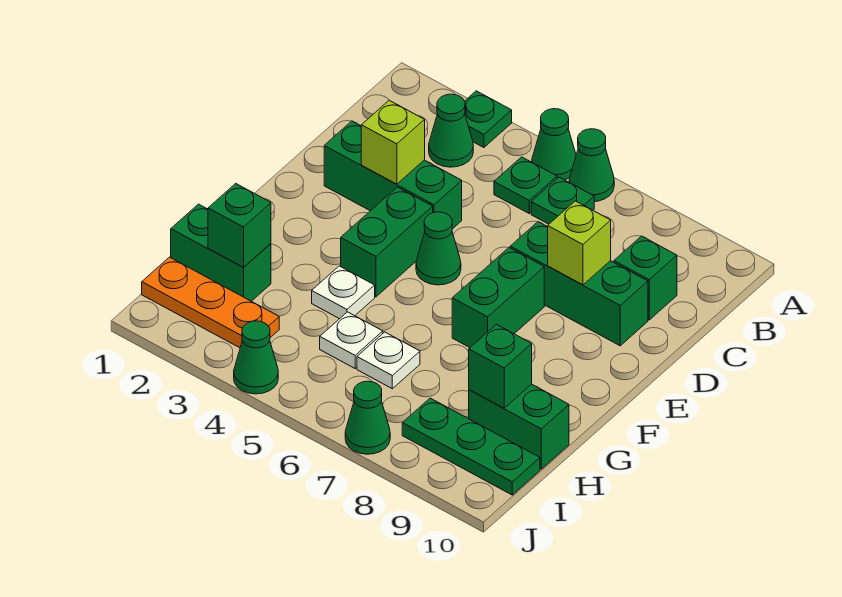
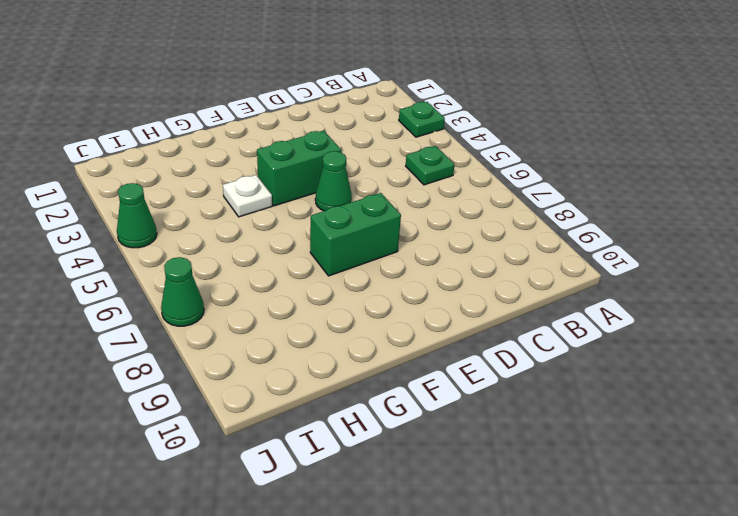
none -> green cone A5 level 1
none -> green cone A6 level 1
none -> green cone B3 level 1

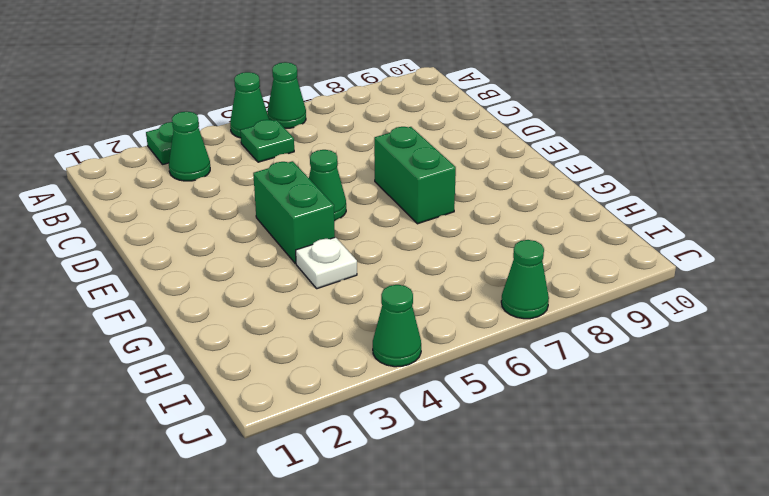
none -> green plate B6 level 1
none -> green brick C9 level 1
none -> green brick D2:D4 level 1

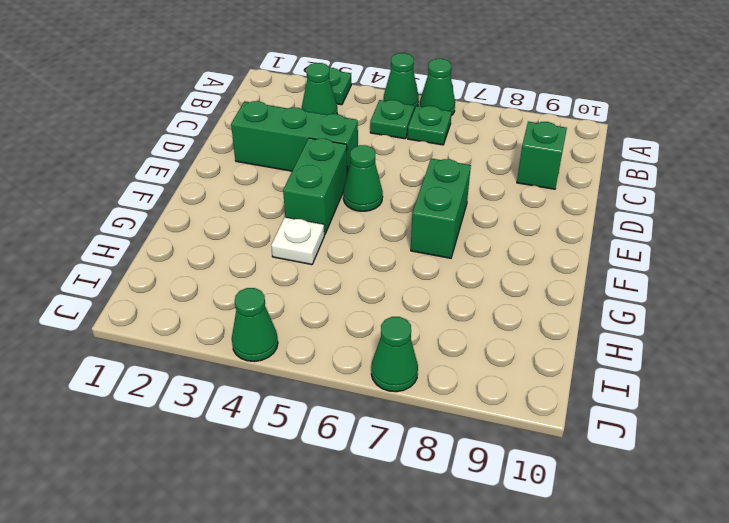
none -> green brick D7:D9 level 1
none -> green brick H1:H2 level 1
none -> white plate H5 level 1

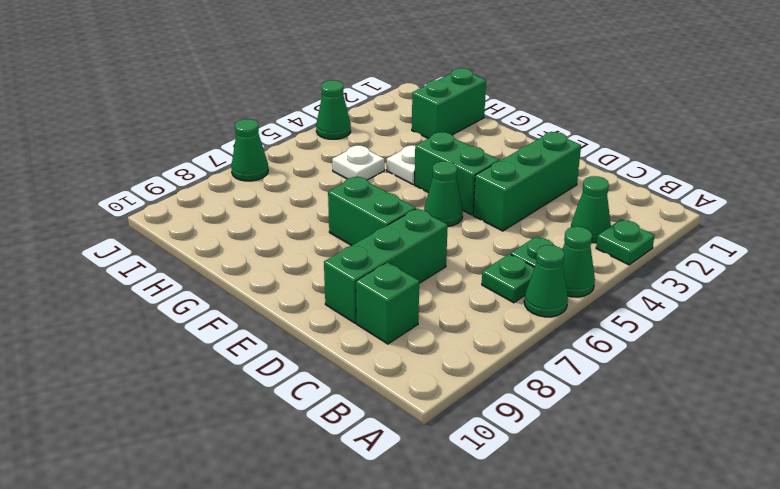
none -> white plate H6 level 1
none -> green brick H9:H10 level 1
none -> orange plate I1:I3 level 1

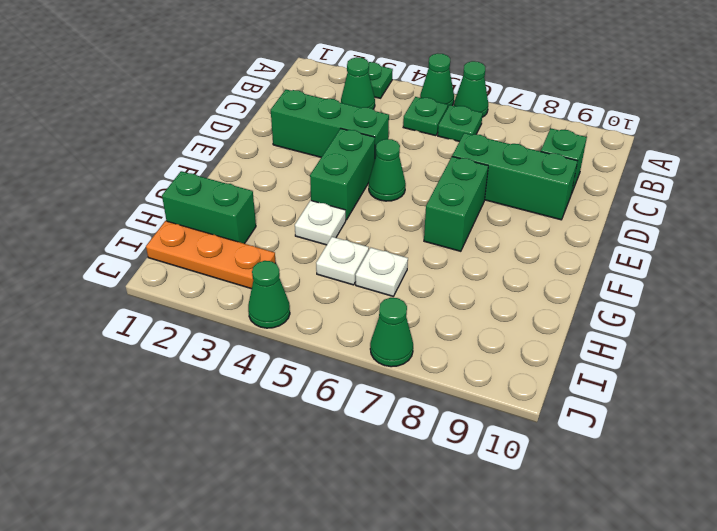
none -> green brick H9:H10 level 1
none -> green plate I8:I10 level 1
none -> lime brick D3 level 2

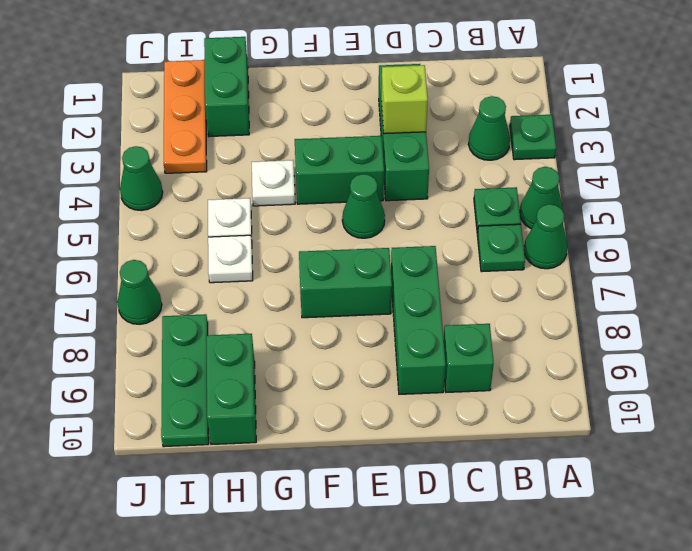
none -> lime brick D8 level 2
none -> green brick H2 level 2
none -> green brick H9 level 2

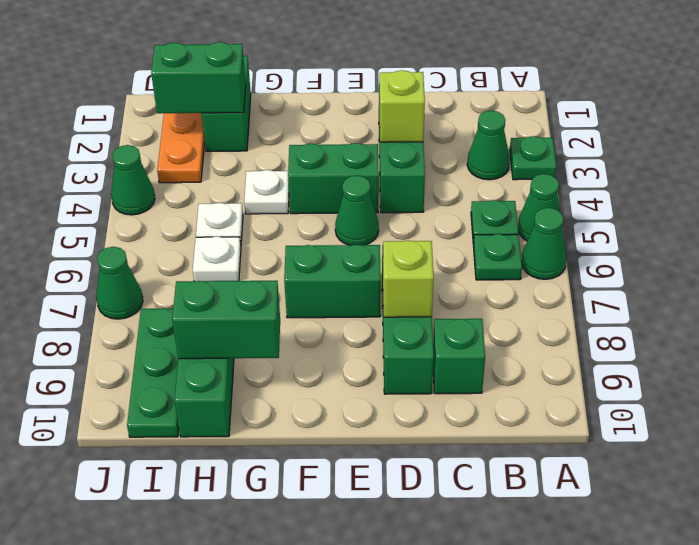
green brick G9:H9 level 2 -> green brick H9 level 2
green brick H2:I2 level 2 -> green brick H2 level 2

